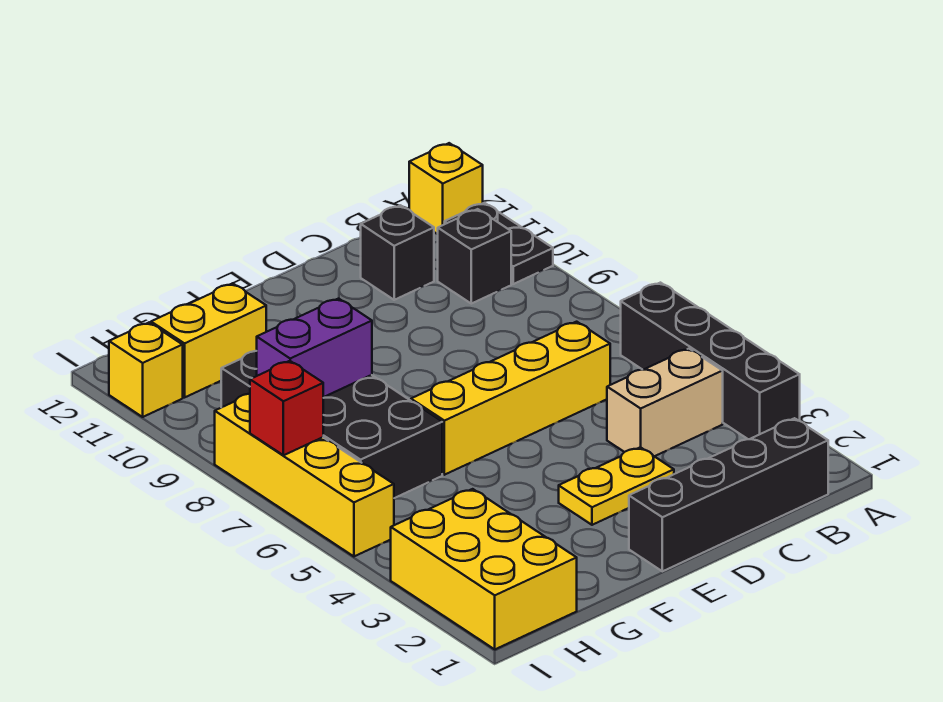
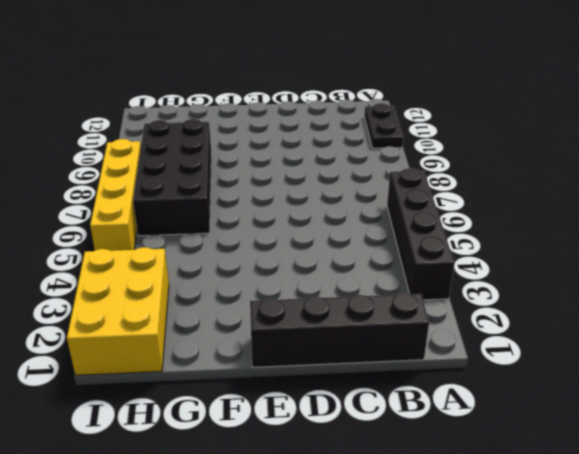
none -> yellow brick A12 level 1
none -> tan brick B4:C4 level 1
none -> black brick B10 level 1

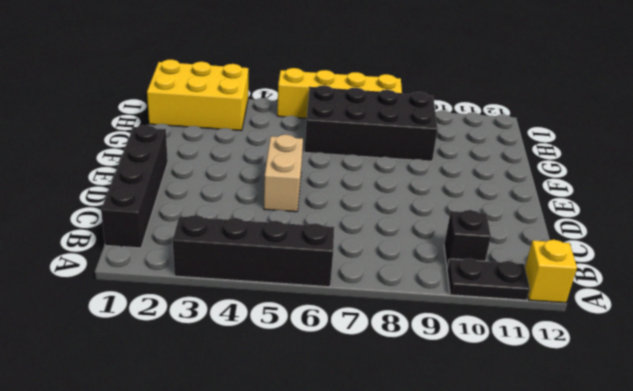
tan brick D5:E5 level 1 -> tan brick B4:C4 level 1
none -> yellow brick C6:F6 level 1
none -> black brick C11 level 1
none -> yellow plate D3:E3 level 1

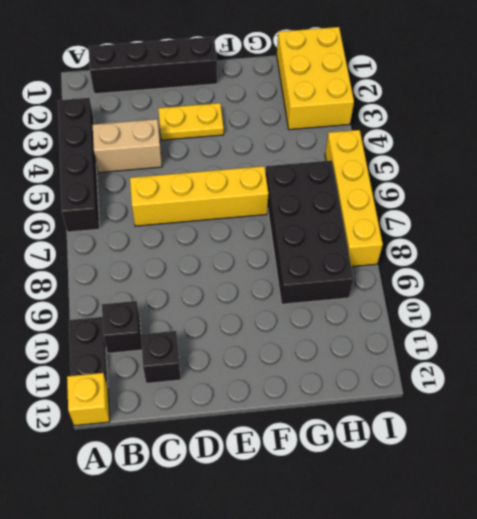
none -> yellow brick G11:H11 level 1
none -> yellow brick I11 level 1
none -> purple brick G8:H8 level 2

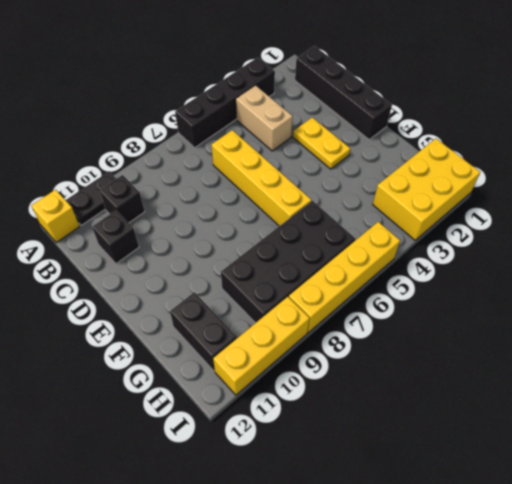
black brick G11:H11 level 1 -> yellow brick G11:H11 level 1
yellow brick I9:I11 level 1 -> yellow brick I11 level 1
none -> purple brick G8:H8 level 2
none -> red brick I7 level 2

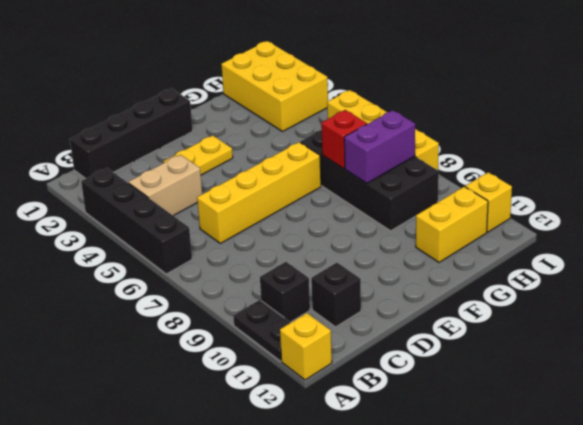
red brick G7 level 2 -> red brick I7 level 2

